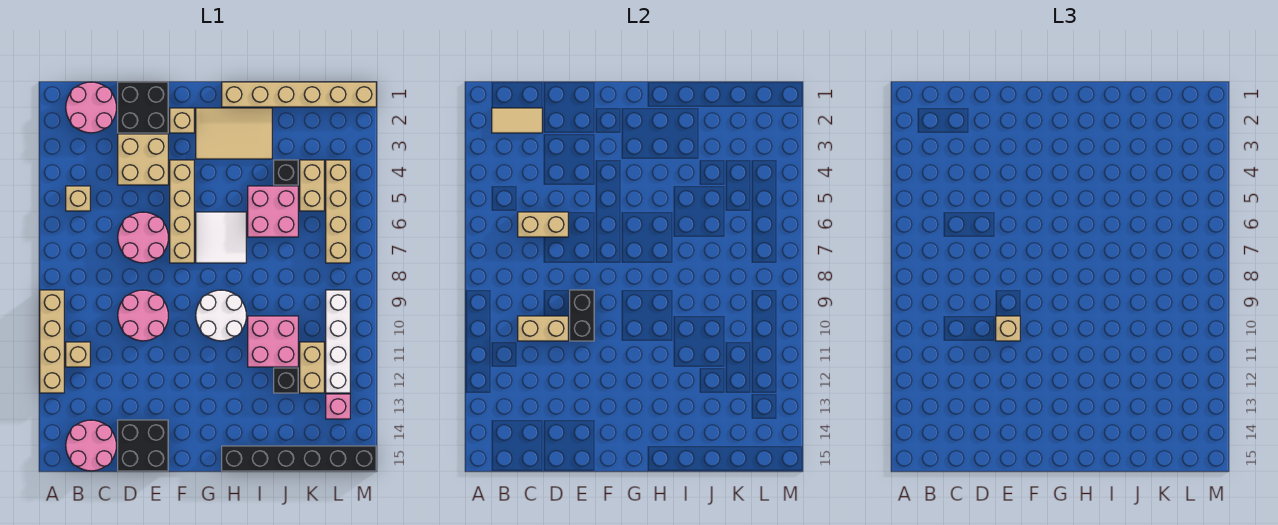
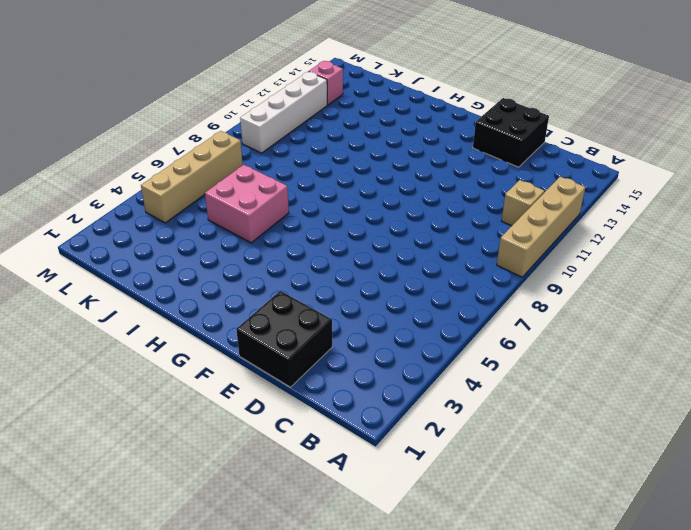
none -> pink round brick B1:C2 level 1
none -> tan brick B5 level 1
none -> pink round brick B14:C15 level 1
none -> tan brick D3:E4 level 1

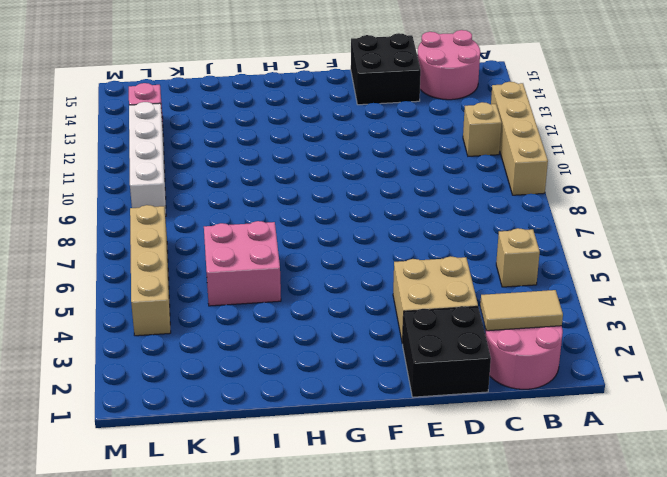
none -> pink round brick D6:E7 level 1
none -> pink round brick D9:E10 level 1
none -> tan brick F2 level 1
none -> tan brick F4:F7 level 1

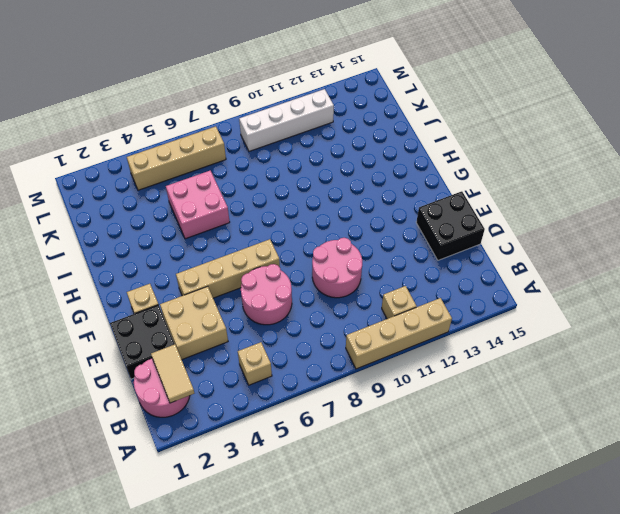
none -> pink round brick B14:C15 level 1
none -> tan tile G2:I3 level 1
none -> white tile G6:H7 level 1
none -> white round brick G9:H10 level 1

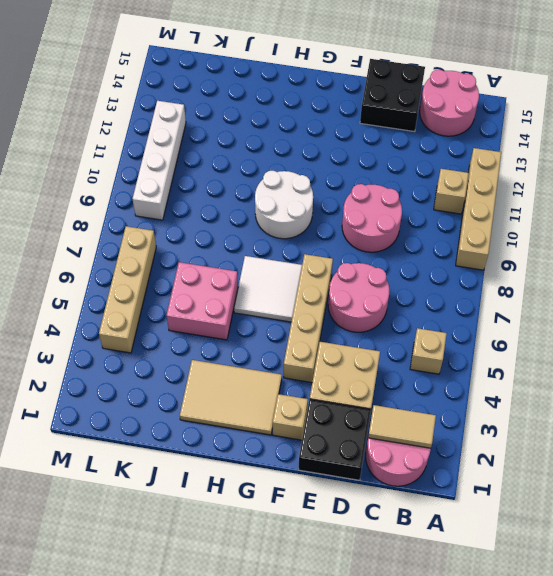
none -> tan brick H1:M1 level 1
none -> black brick H15:M15 level 1
none -> pink brick I10:J11 level 1
none -> black brick J4 level 1

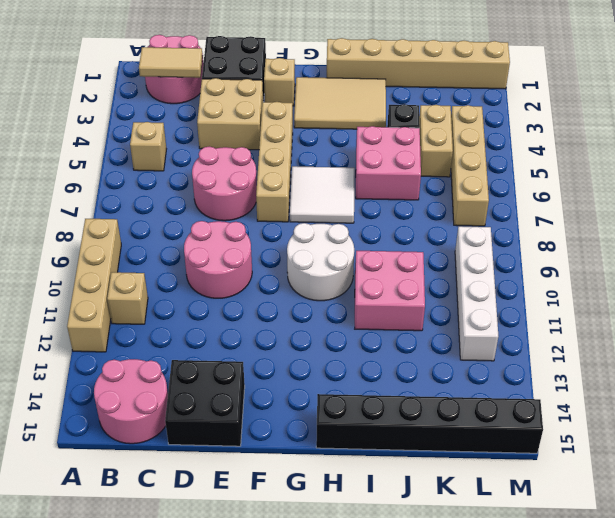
none -> black brick J12 level 1
none -> tan brick K11:K12 level 1
none -> pink brick L13 level 1
none -> tan brick C6:D6 level 2

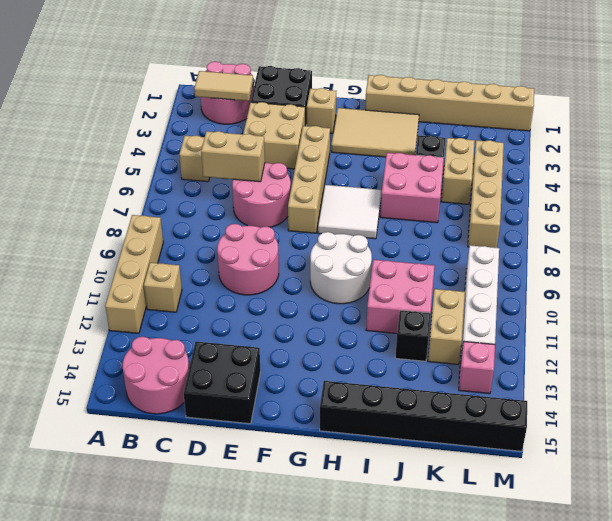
none -> tan brick C10:D10 level 2
none -> black brick E9:E10 level 2
none -> tan brick E10 level 3

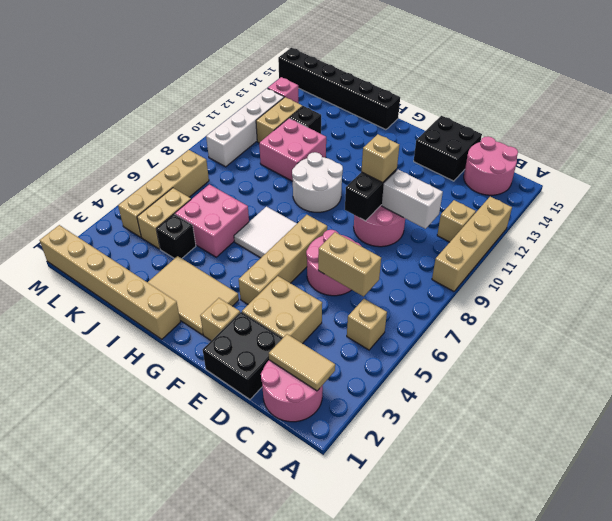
white brick C10:D10 level 2 -> tan brick C10:D10 level 2

